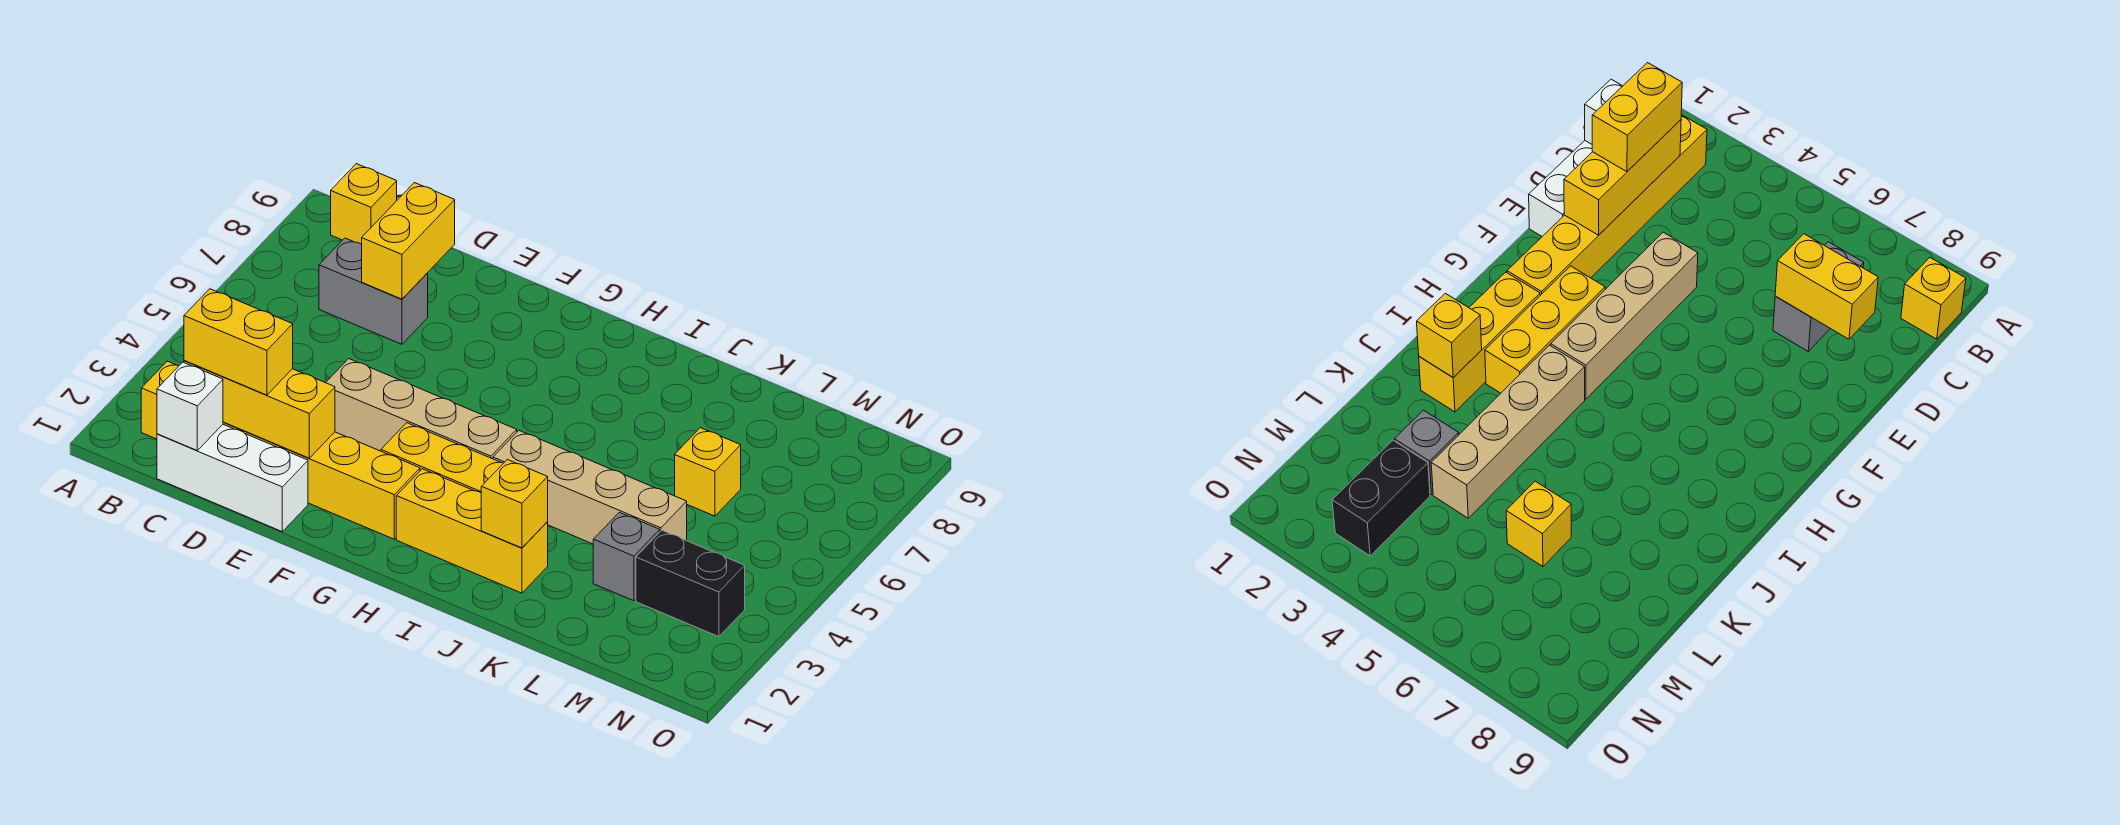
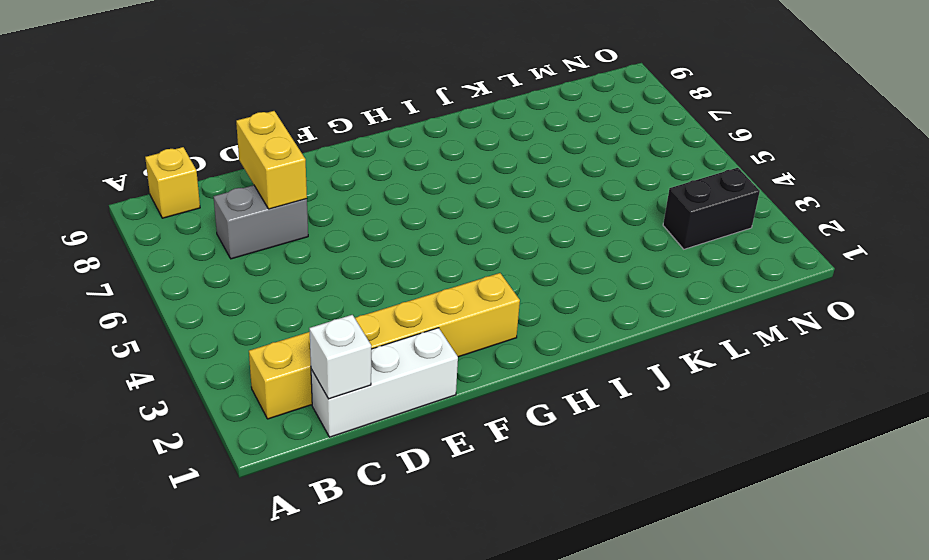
none -> tan brick E4:H4 level 1
none -> yellow brick G3:I3 level 1
none -> yellow brick H2:J2 level 1

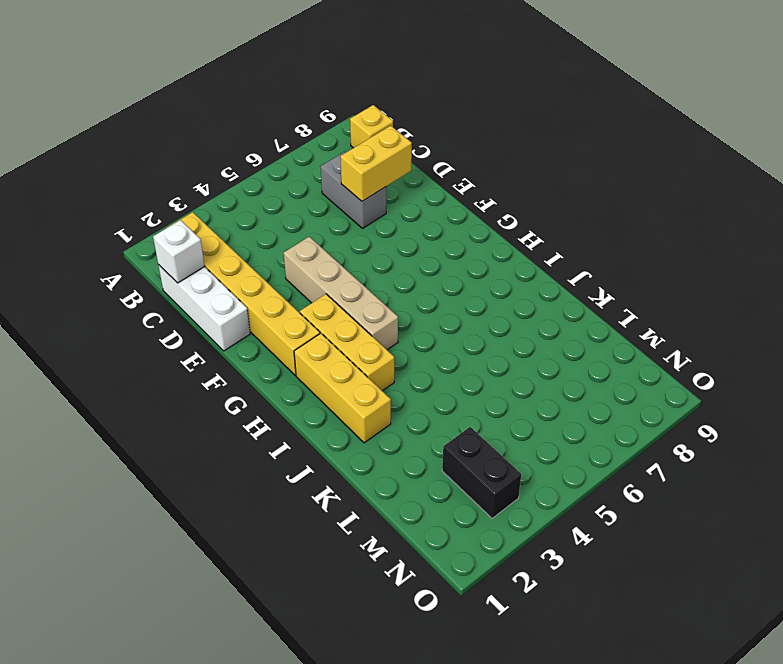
none -> tan brick I4:L4 level 1
none -> grey brick L3 level 1
none -> yellow brick L6 level 1

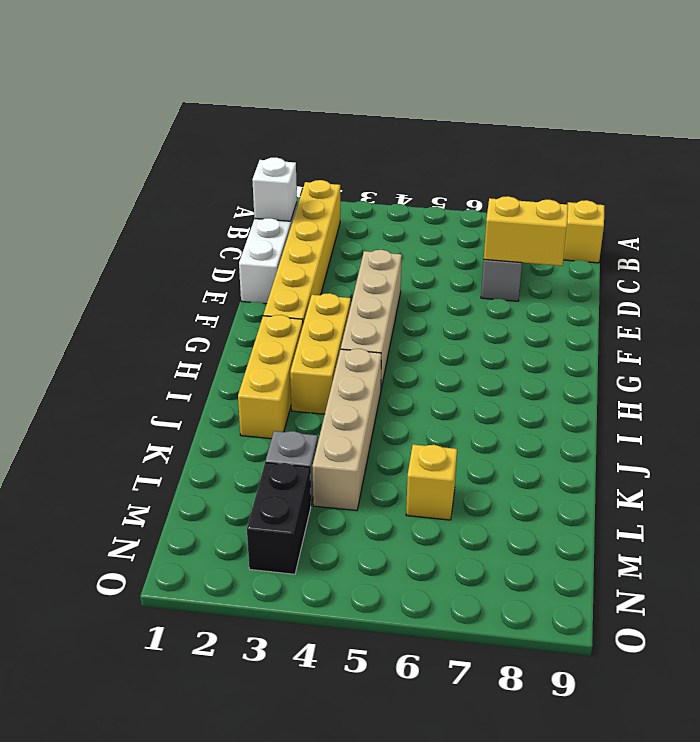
none -> yellow brick C2:E2 level 2
none -> yellow brick J2 level 2
none -> yellow brick C2:D2 level 3

